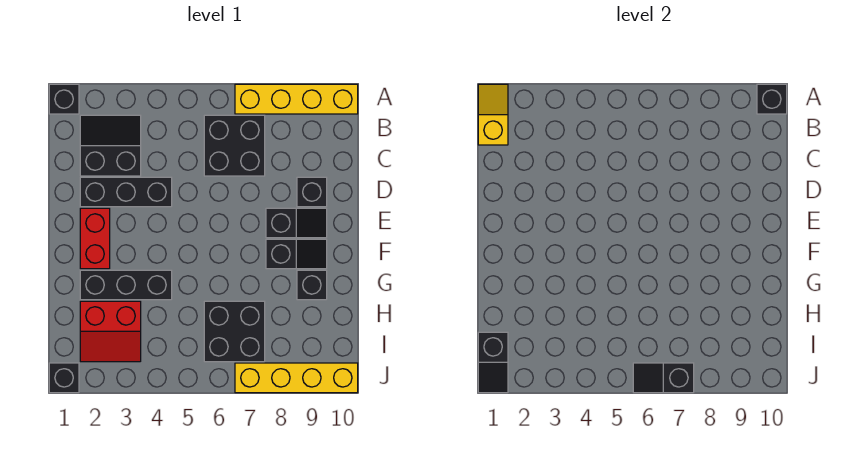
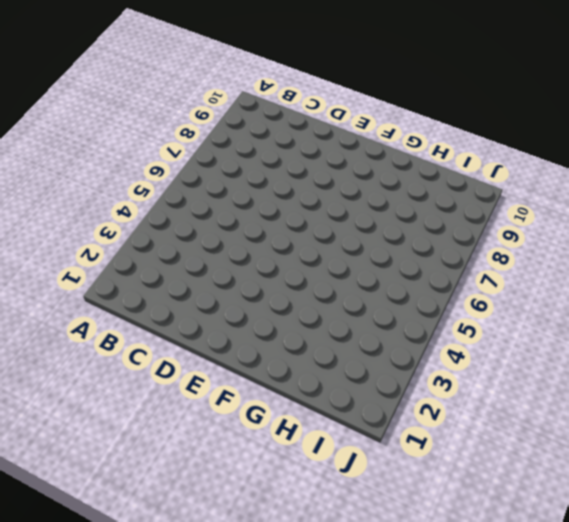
none -> black brick A1 level 1
none -> yellow brick A7:A10 level 1
none -> black slope B2:C3 level 1 top C

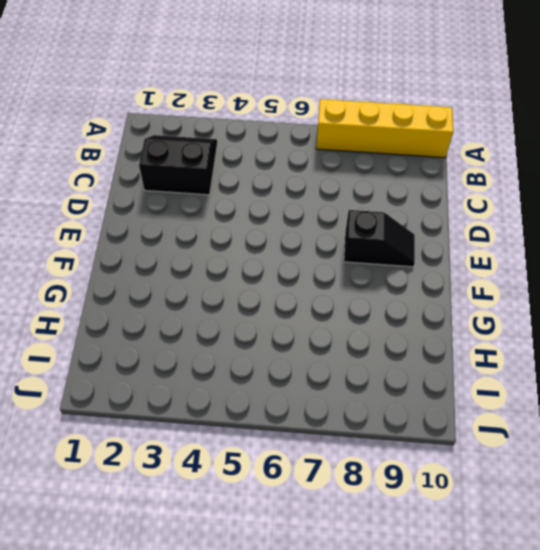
none -> black brick A1 level 1
none -> black brick B6:C7 level 1
none -> black brick D2:D4 level 1

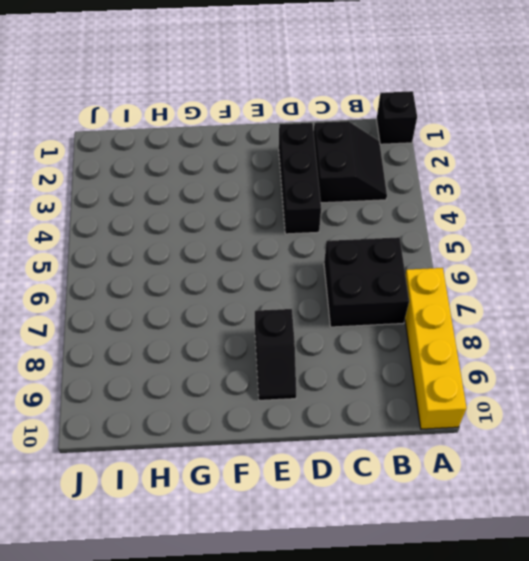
none -> black brick D9 level 1
none -> red brick E2:F2 level 1
none -> black slope F8:F9 level 1 top 8

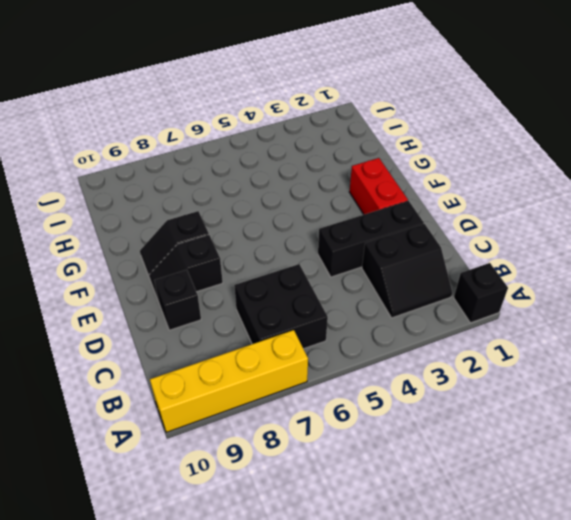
none -> black brick G2:G4 level 1
none -> black brick G9 level 1
none -> red slope H2:I3 level 1 top H

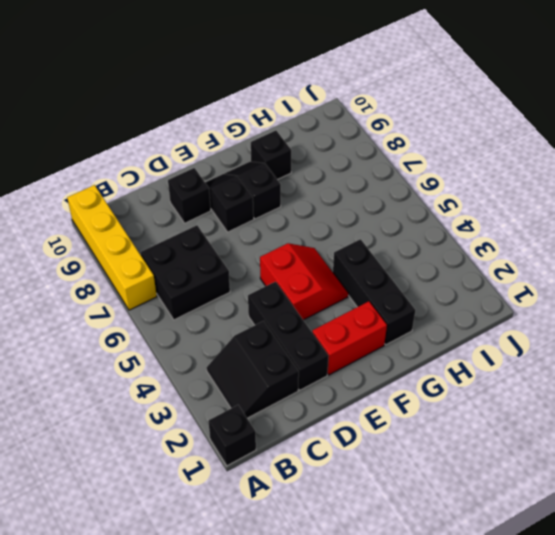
red slope E4:F5 level 1 top E -> red slope H2:I3 level 1 top H
none -> black brick H6:I7 level 1
none -> black brick J1 level 1
none -> yellow brick J7:J10 level 1

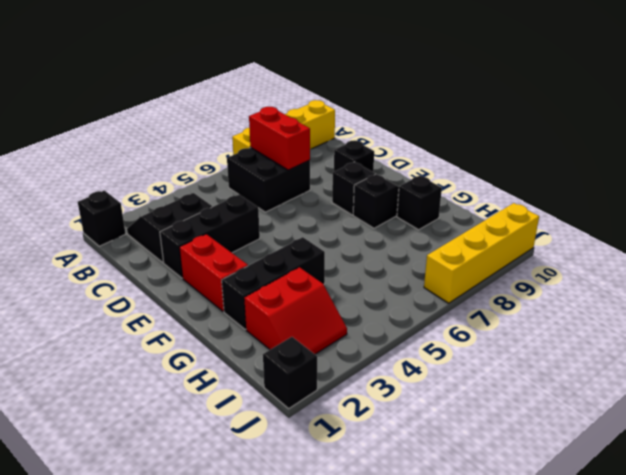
red brick B7:C7 level 2 -> none
none -> black brick H6:I7 level 1
none -> yellow slope A1:B1 level 2 top B
none -> black brick A10 level 2

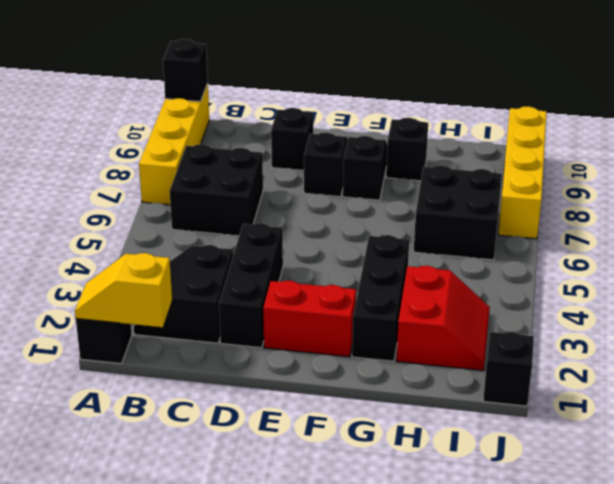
none -> black slope I1:J1 level 2 top I
none -> black slope J6:J7 level 2 top 7

